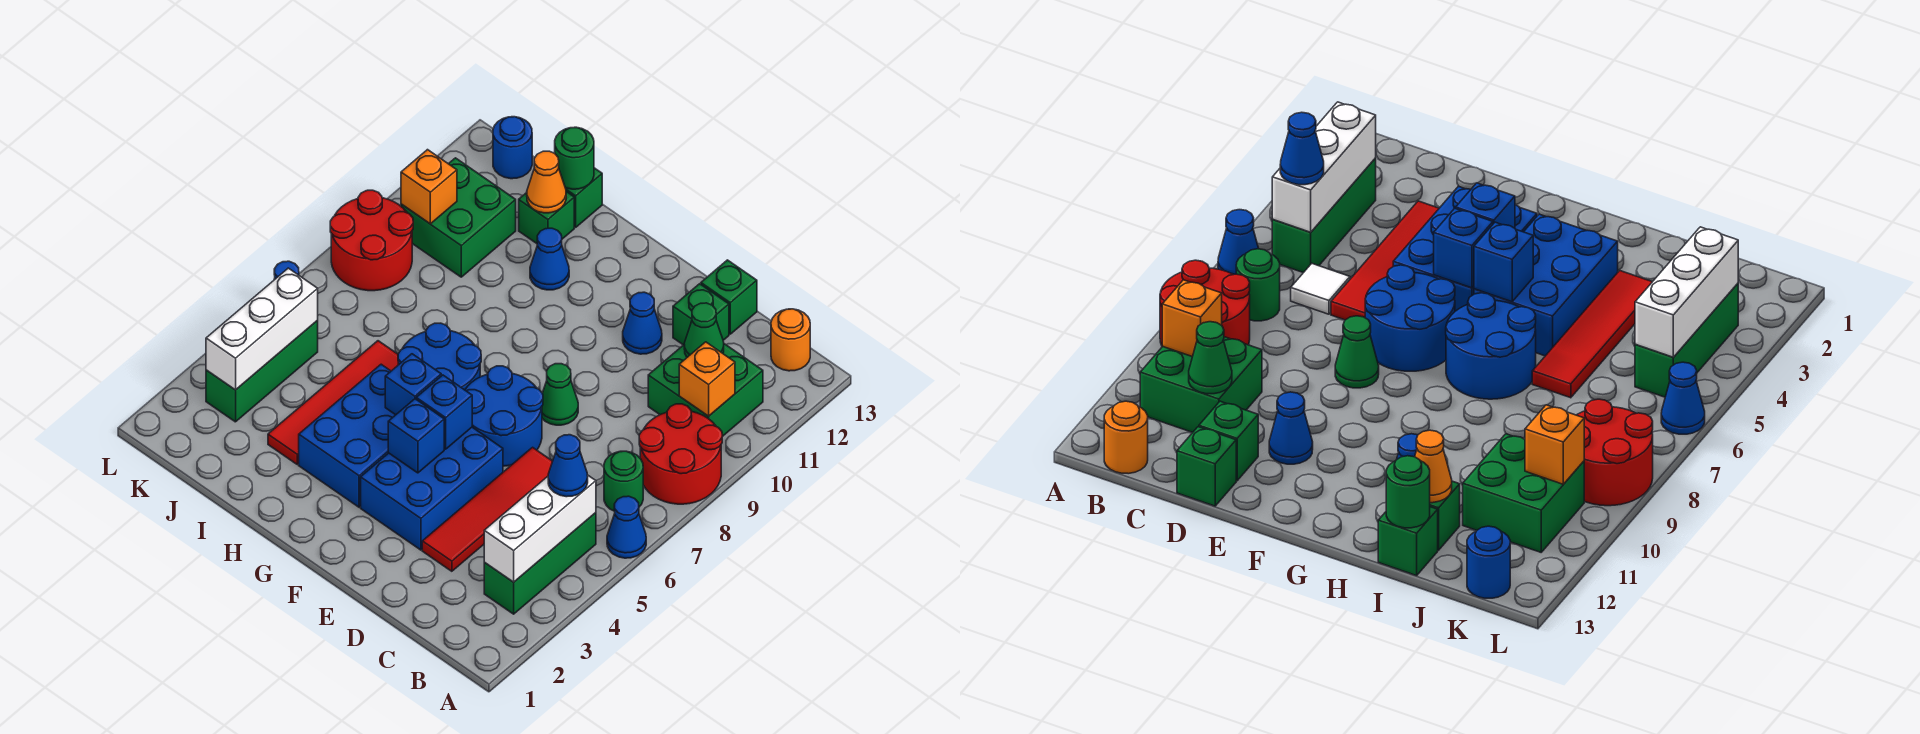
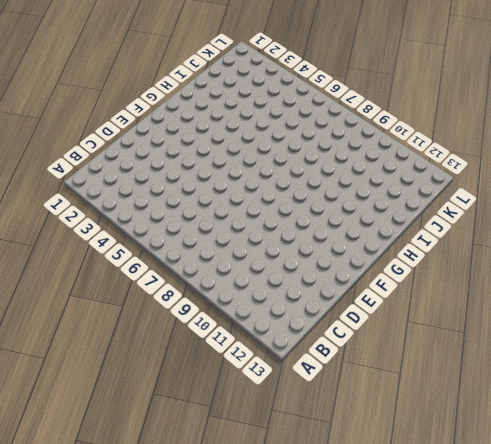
none -> blue cone A6 level 1
none -> red round brick A8:B9 level 1
none -> green brick B3:B5 level 1
none -> green round brick B7 level 1

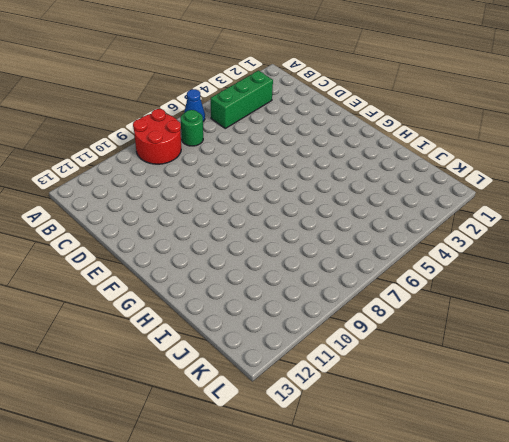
none -> green brick B10:C11 level 1
none -> orange round brick B13 level 1
none -> white tile C6 level 1
none -> red tile D3:D6 level 1

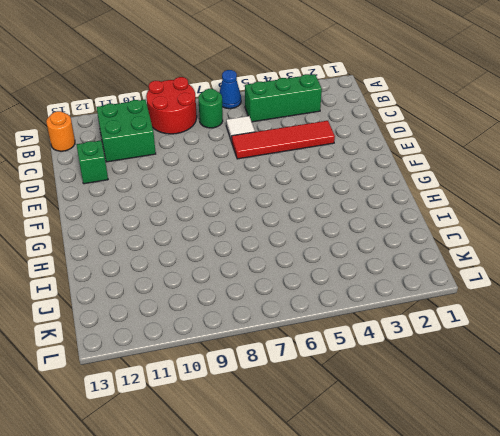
none -> green brick D13 level 1
none -> blue brick E3:F5 level 1
none -> blue round brick E6:F7 level 1
none -> green cone E8 level 1

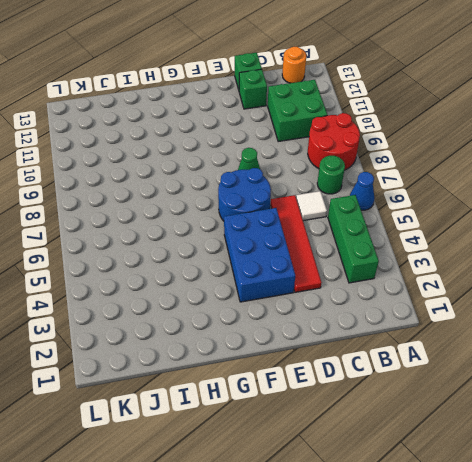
none -> blue cone E11 level 1
none -> blue brick G3:H5 level 1
none -> blue round brick G6:H7 level 1
none -> blue cone H11 level 1

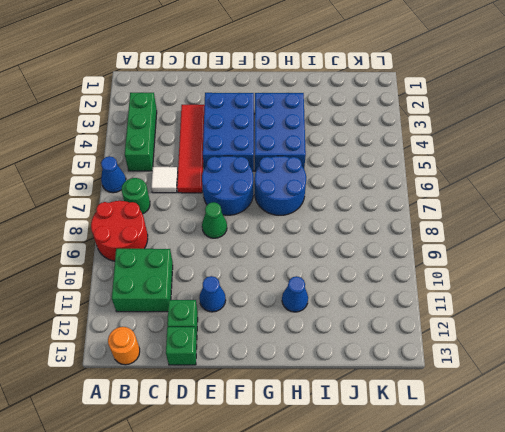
none -> red tile I3:I6 level 1
none -> green brick I12 level 1
none -> green brick I13 level 1
none -> green brick J10:K11 level 1

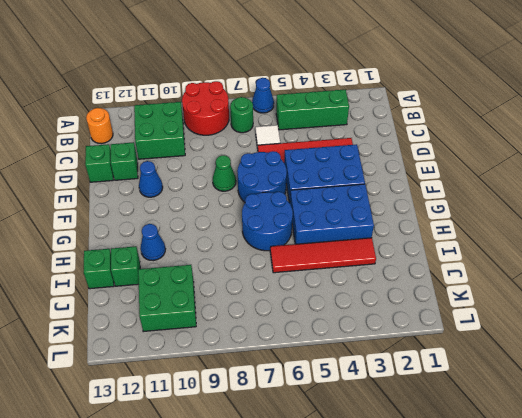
none -> green brick K3:K5 level 1
none -> red round brick K8:L9 level 1
none -> blue round brick K13 level 1
none -> blue cone L6 level 1

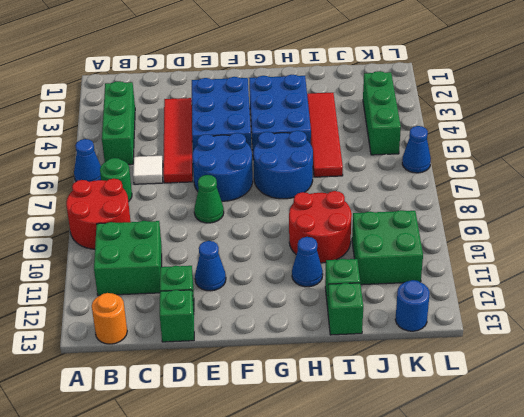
red round brick H9:I10 level 1 -> red round brick K8:L9 level 1
none -> white brick B3:B5 level 2
none -> orange brick B10 level 2
none -> green cone C11 level 2
none -> blue brick F4 level 2

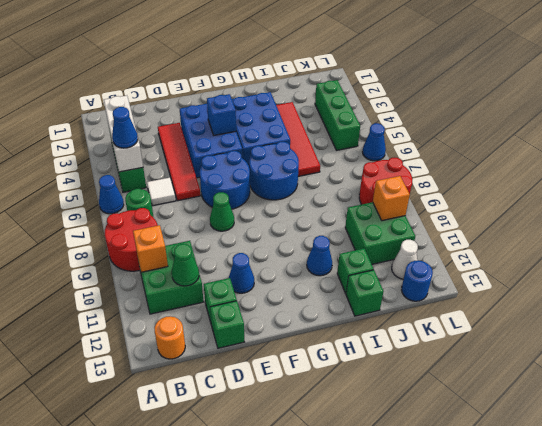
white cone K12 level 1 -> none
none -> blue brick F5 level 2
none -> blue brick G5 level 2
none -> orange cone I12 level 2
none -> green round brick I13 level 2

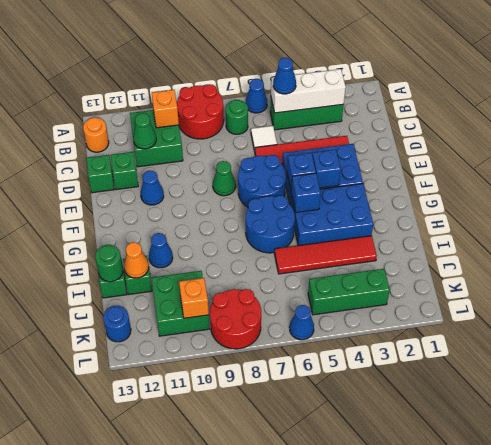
none -> white brick K3:K5 level 2

